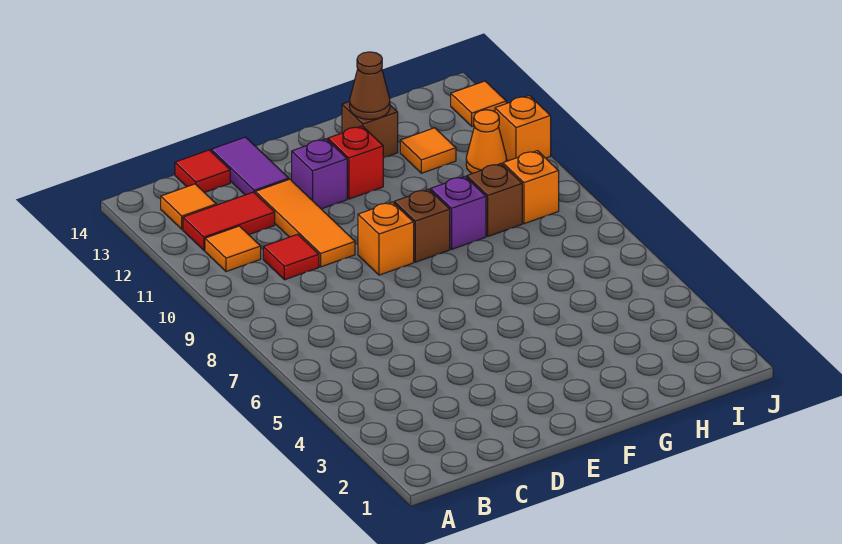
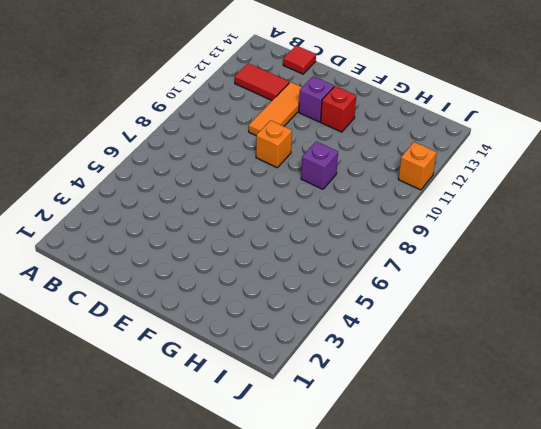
none -> orange tile B11 level 1
none -> orange tile B13 level 1
none -> red tile C10 level 1

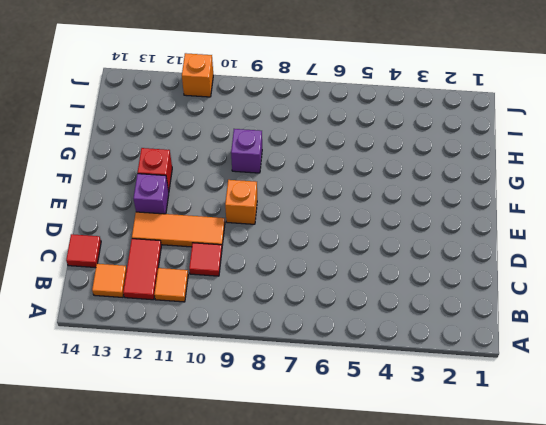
none -> purple tile D13:D14 level 1
none -> brown brick F9 level 1
none -> brown brick G13 level 1

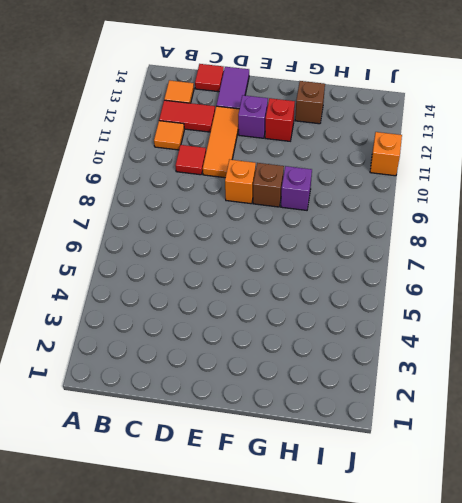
none -> brown brick H9 level 1
none -> orange tile H12 level 1
none -> orange brick I9 level 1

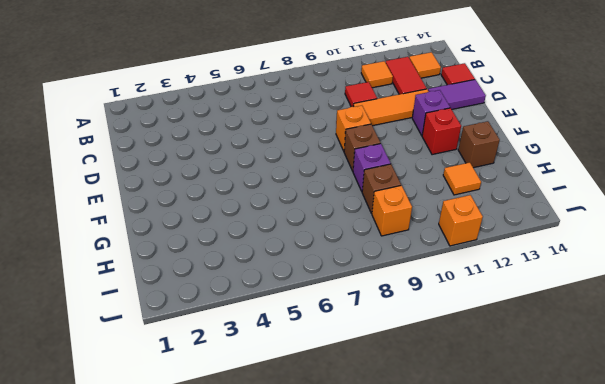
none -> orange cone I11 level 1
none -> orange tile J13 level 1
none -> brown cone G13 level 2

